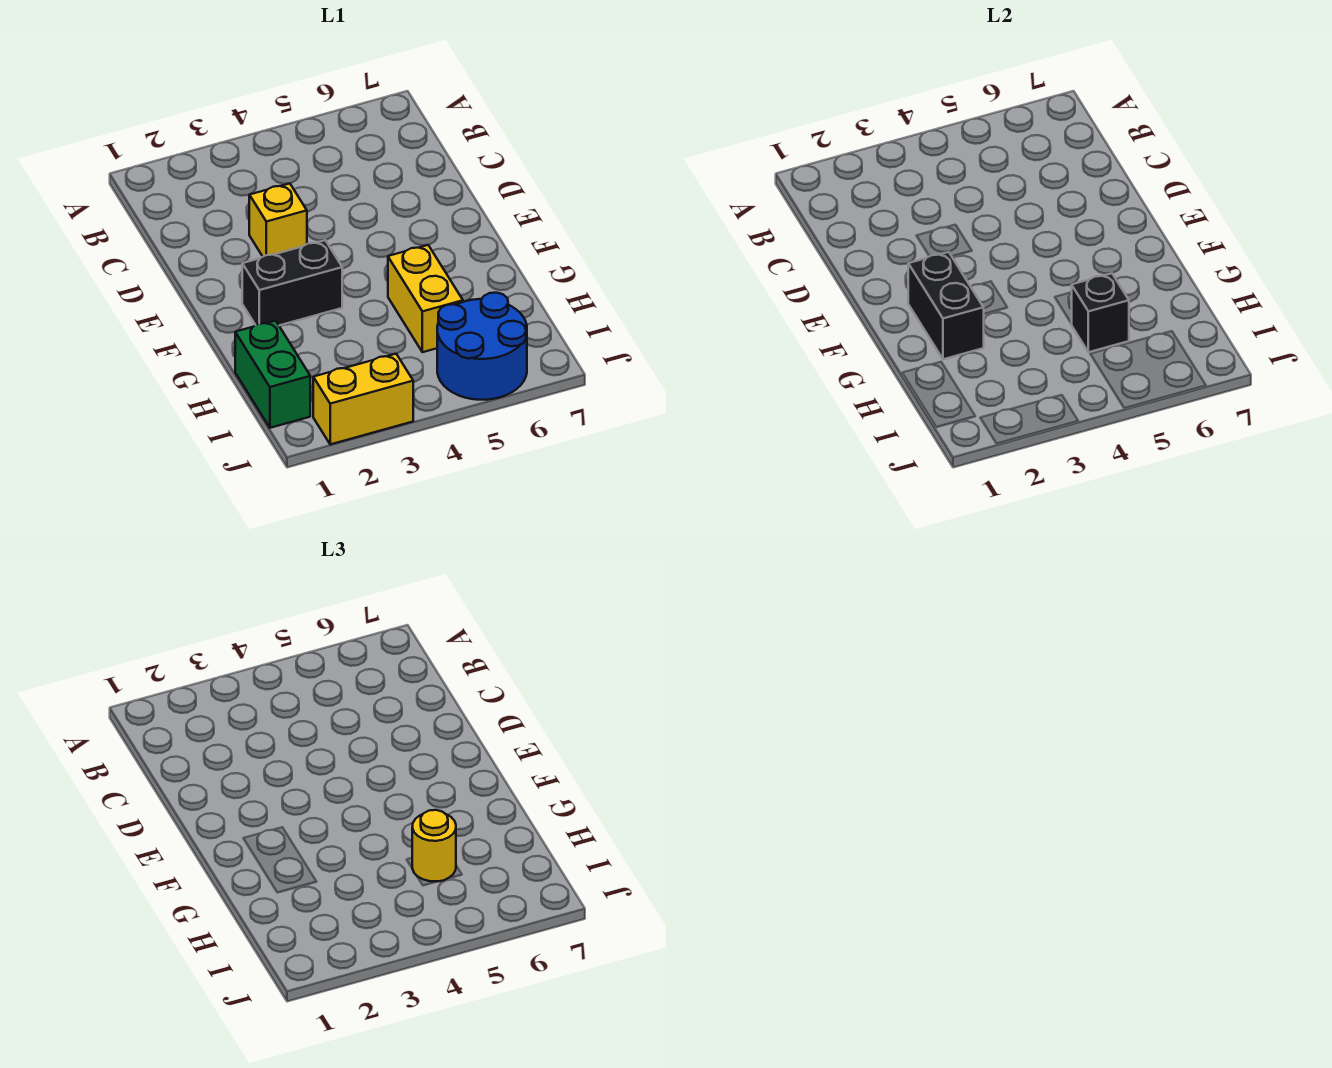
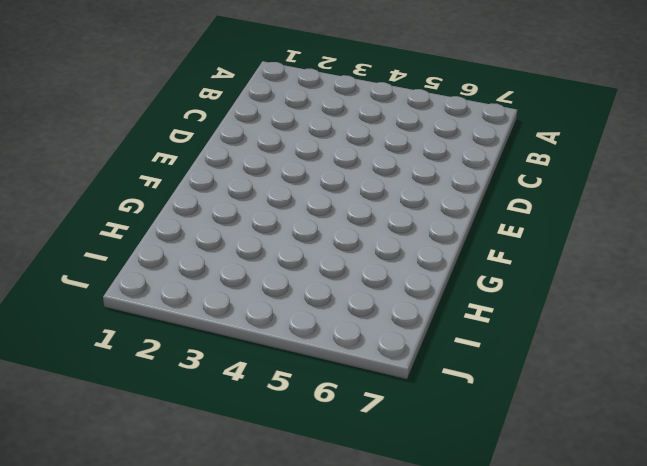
none -> yellow brick D3 level 1
none -> black brick F2:F3 level 1

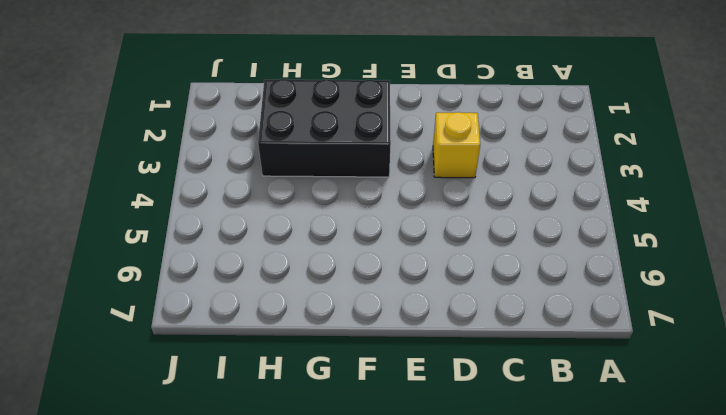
black brick F2:H3 level 1 -> black brick F2:F3 level 1
none -> yellow brick G5:H5 level 1
none -> green brick H1:I1 level 1

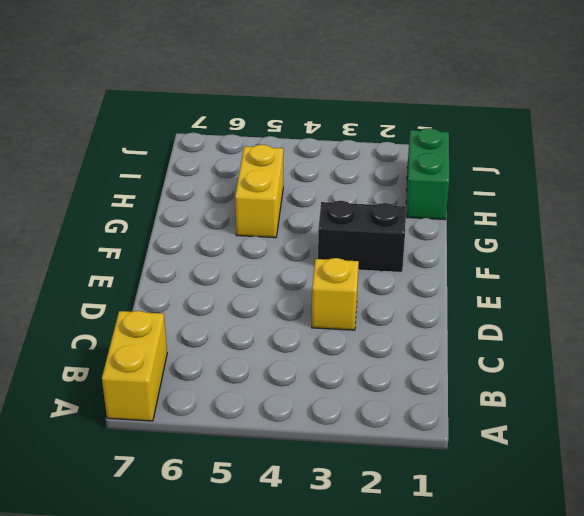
yellow brick A7:B7 level 1 -> yellow brick J2:J3 level 1
none -> blue round brick I5:J6 level 1
none -> black brick F2:G2 level 2

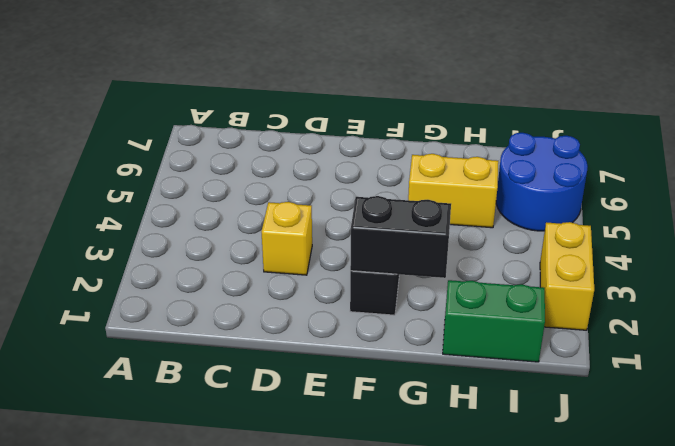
none -> black brick H5 level 2
none -> yellow round brick H5 level 3

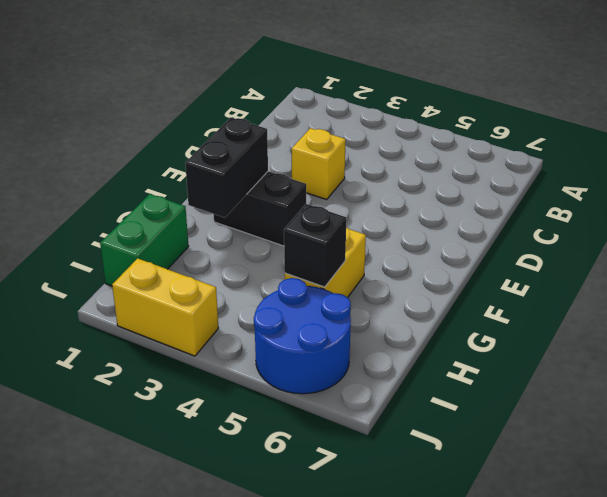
none -> yellow round brick H5 level 3

